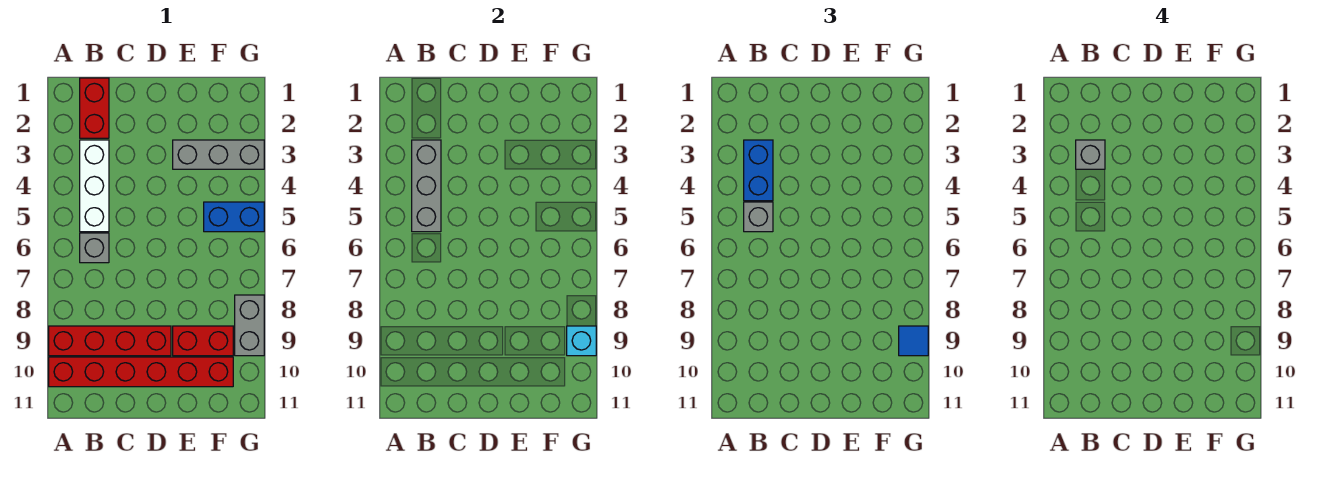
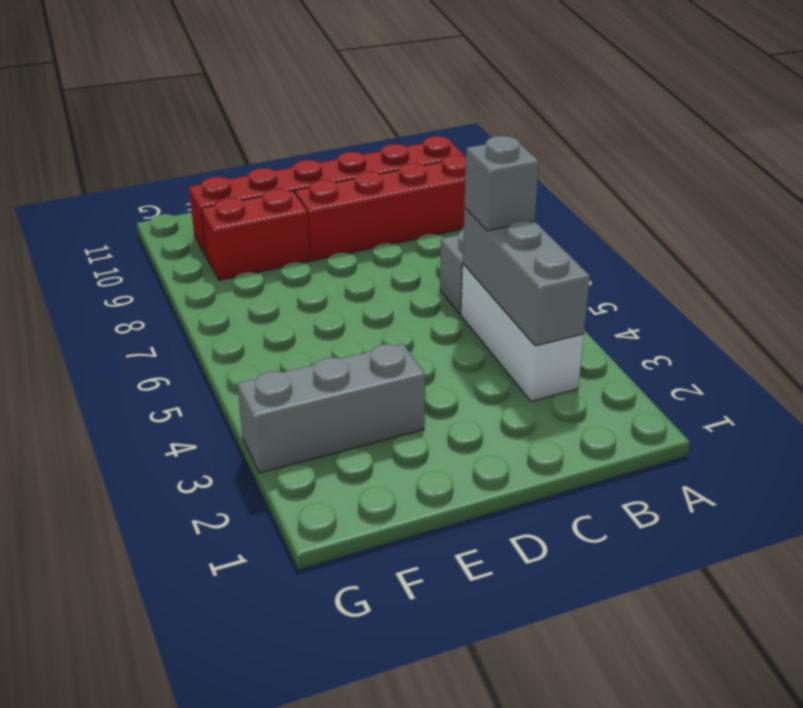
none -> red brick B1:B2 level 1
none -> blue brick F5:G5 level 1
none -> grey brick G8:G9 level 1

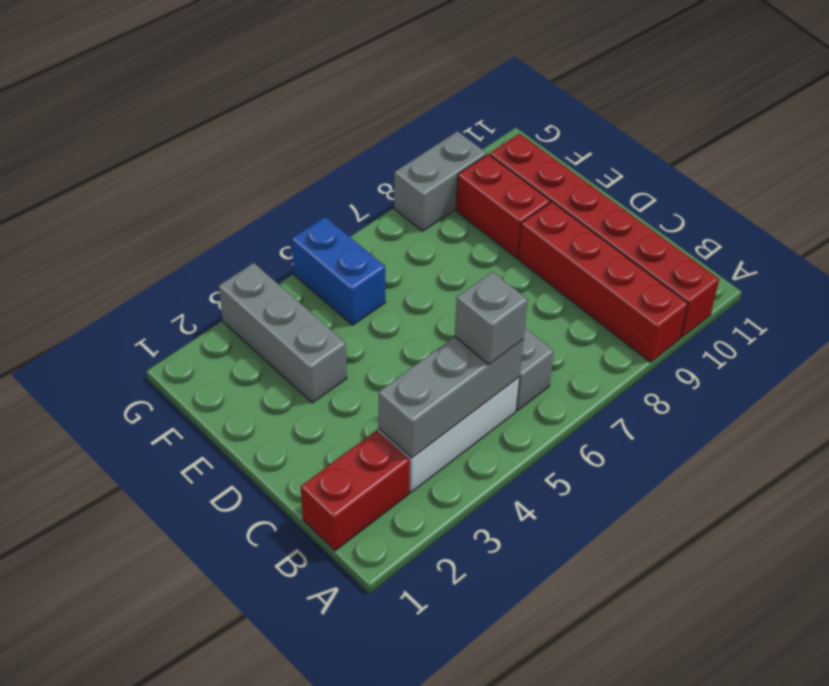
none -> cyan brick G9 level 2
none -> blue brick B3:B4 level 3
none -> blue tile G9 level 3

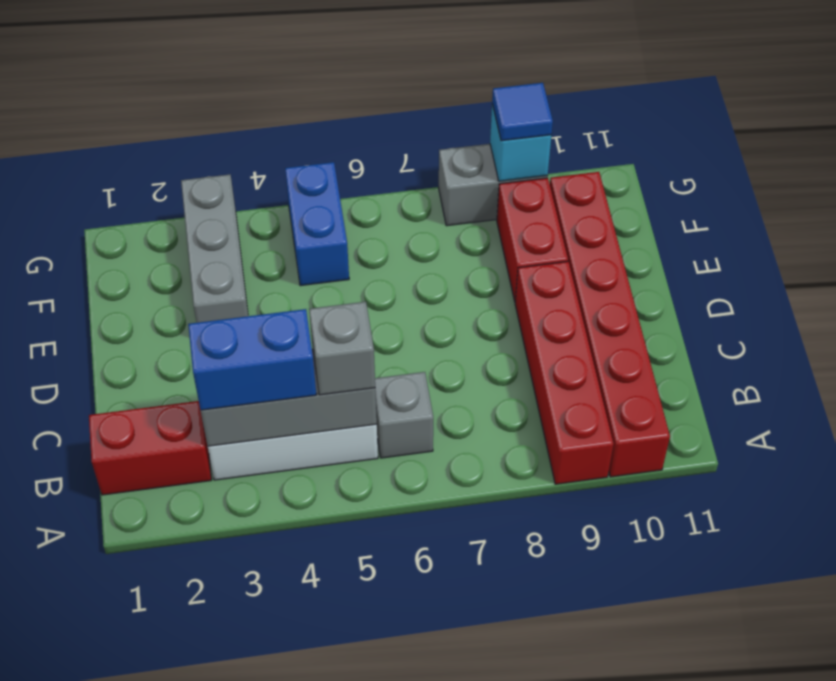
none -> grey brick B3 level 4

